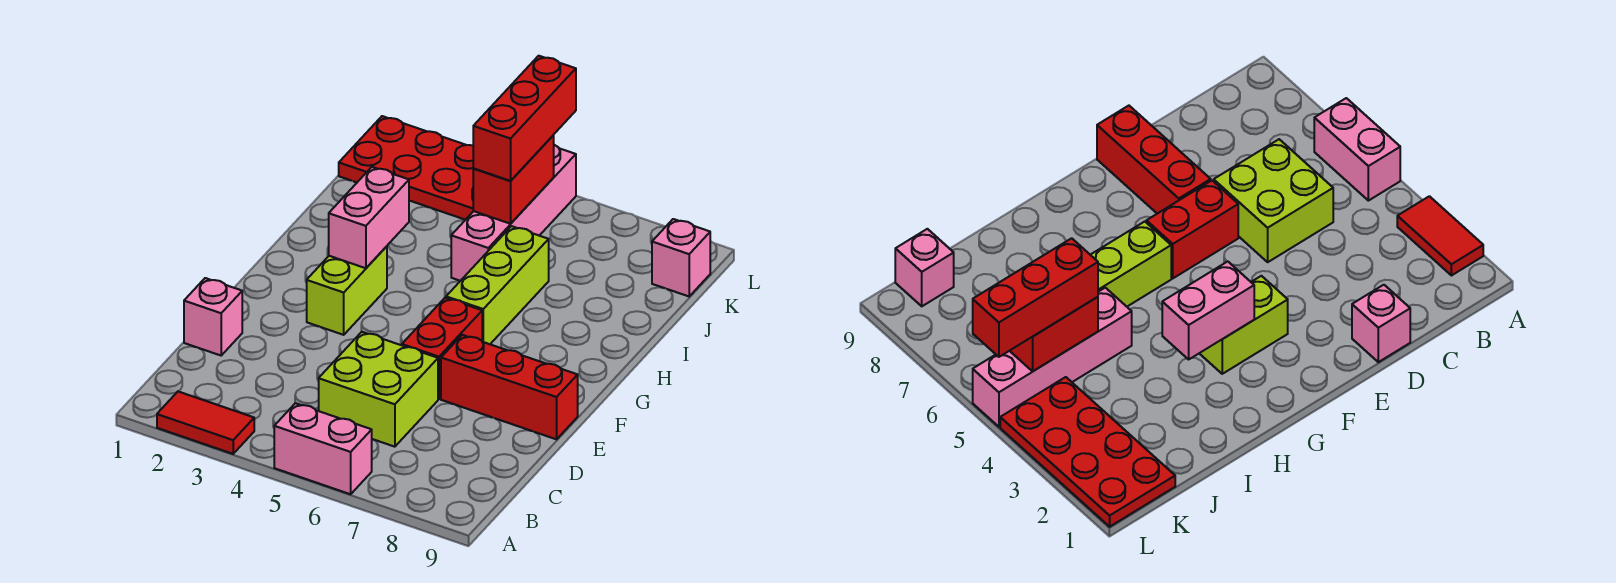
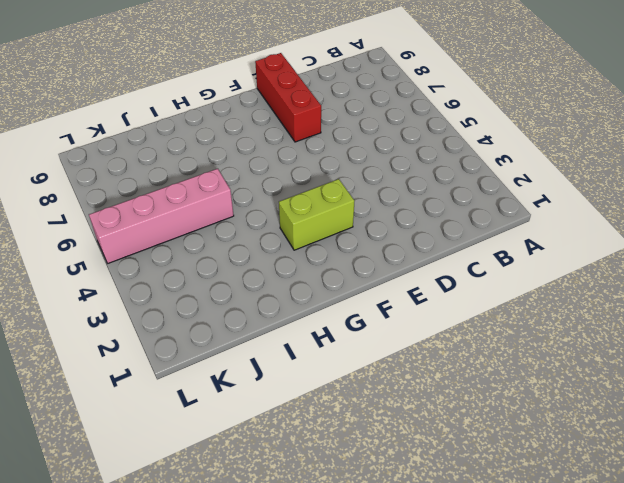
none -> red tile A2:A3 level 1
none -> pink brick A5:A6 level 1
none -> lime brick C5:D6 level 1

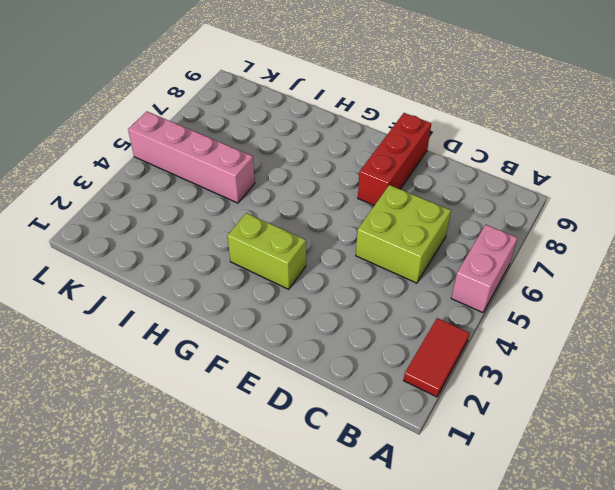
none -> pink brick D1 level 1
none -> red brick E6:F6 level 1
none -> lime brick G6:I6 level 1

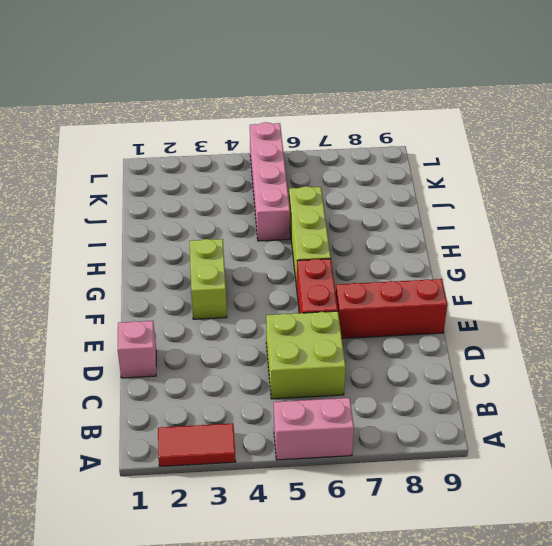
none -> red plate K1:L4 level 1
none -> pink brick K9 level 1
none -> pink brick G3:H3 level 2

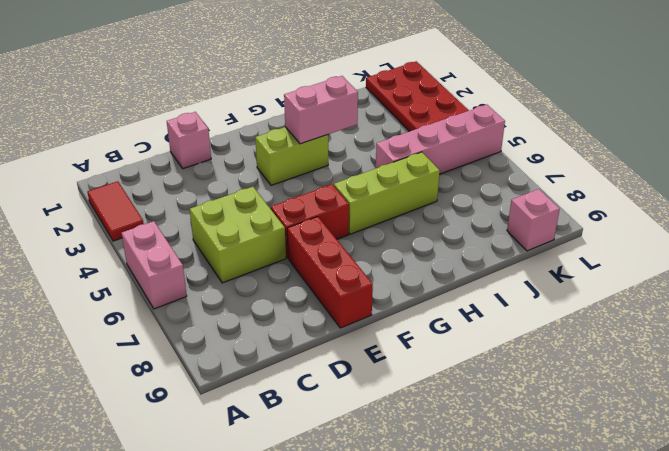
none -> red brick J5:K5 level 2
none -> red brick J5:L5 level 3

